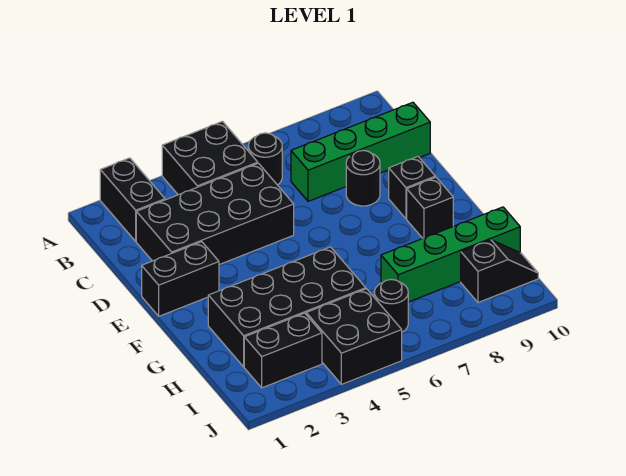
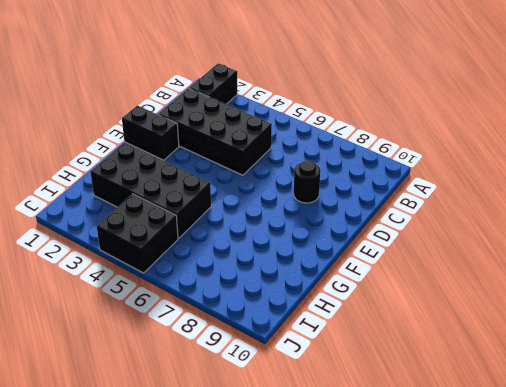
none -> black brick A4:B5 level 1
none -> black round brick B6 level 1
none -> green brick C7:C10 level 1

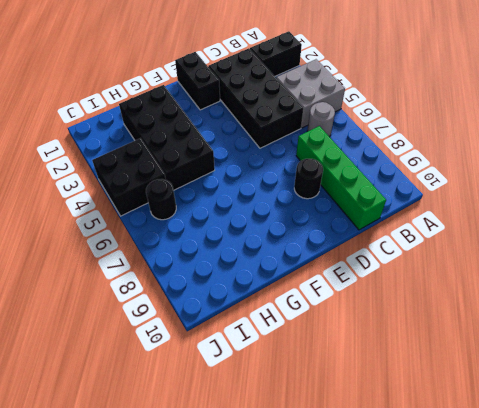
grey brick A4:B5 level 1 -> black brick A4:B5 level 1
grey round brick B6 level 1 -> black round brick B6 level 1
none -> black brick E9 level 1
none -> black brick F9 level 1
none -> green brick H7:H10 level 1

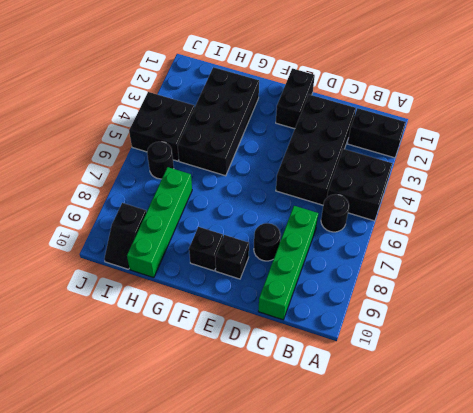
none -> black brick I2:I3 level 1

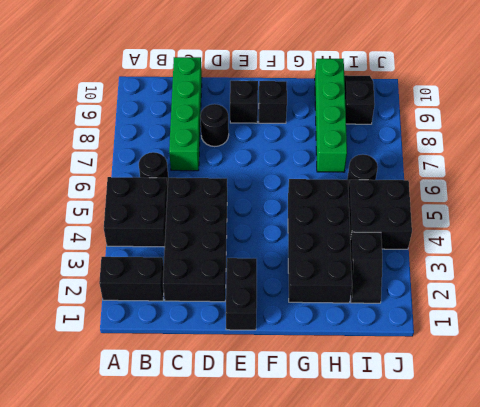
black slope I2:I3 level 1 top 3 -> black brick I2:I3 level 1

